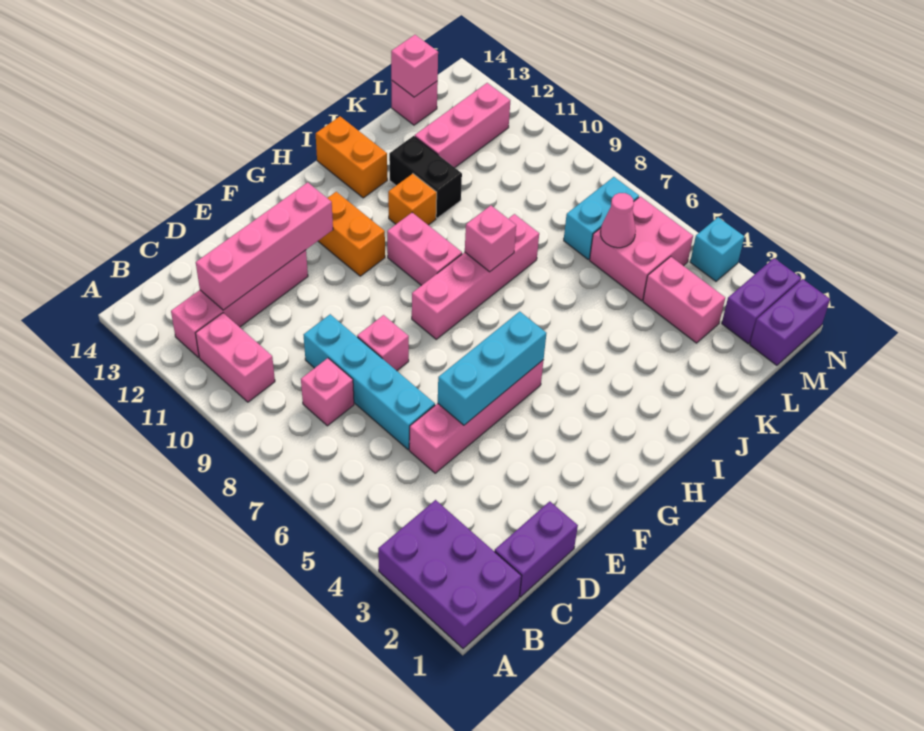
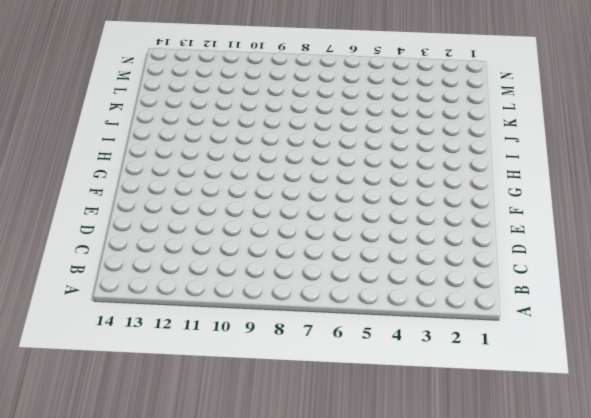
none -> purple brick A1:B3 level 1
none -> pink brick B10:B11 level 1
none -> pink brick B12:E12 level 1

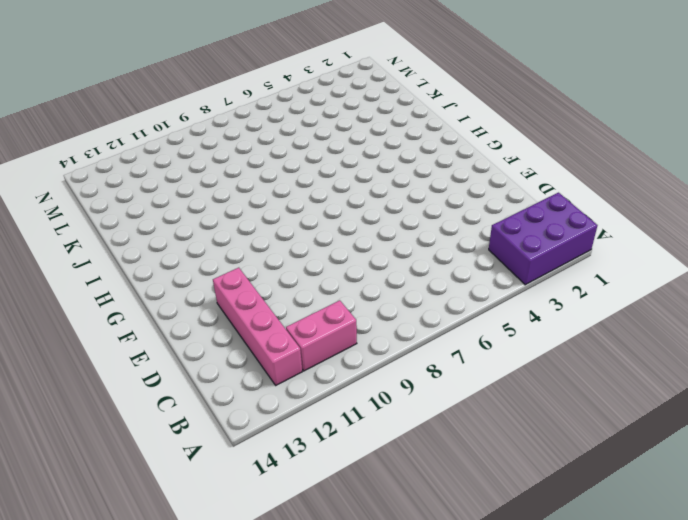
none -> purple brick C1:D1 level 1
none -> pink brick C8 level 1
none -> pink brick D5:G5 level 1

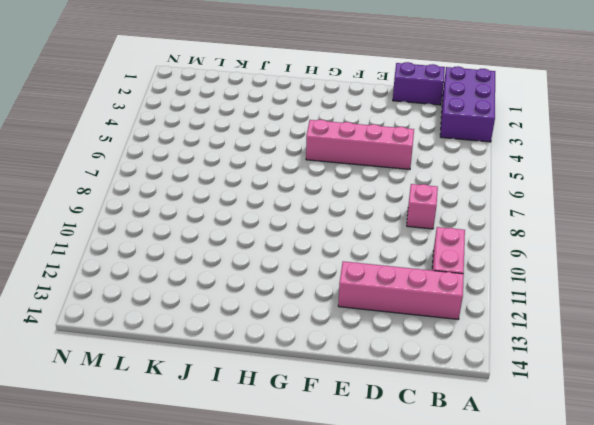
none -> cyan brick D6:D9 level 1
none -> pink brick E8 level 1
none -> pink brick G8:J8 level 1

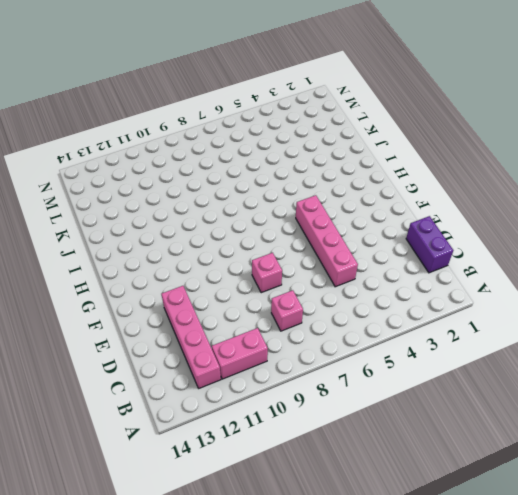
none -> purple brick A1:B3 level 1
none -> cyan brick D6:D9 level 1
none -> pink brick G8:J8 level 1

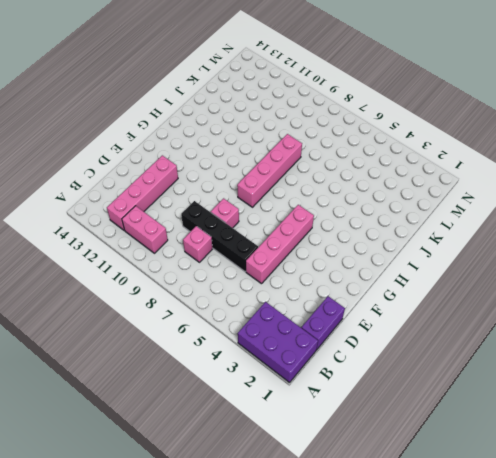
black brick D6:D9 level 1 -> cyan brick D6:D9 level 1
none -> orange brick G11:G12 level 1
none -> pink brick H9:H10 level 1
none -> orange brick I11 level 1

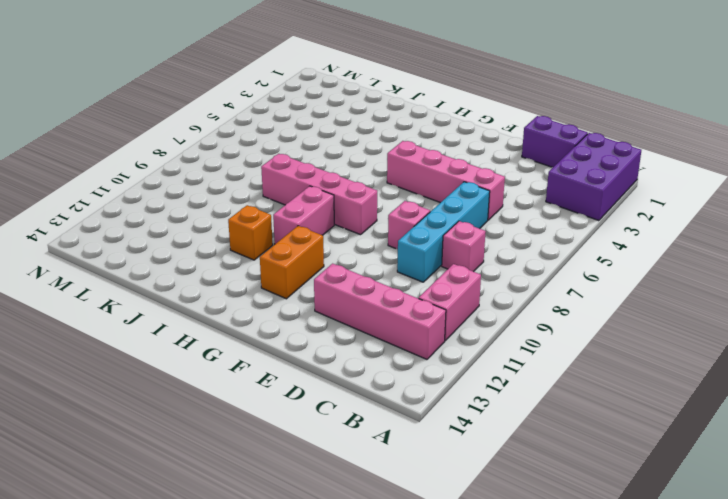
none -> orange brick I13:I14 level 1
none -> black brick J11:J12 level 1
none -> pink brick K12:M12 level 1

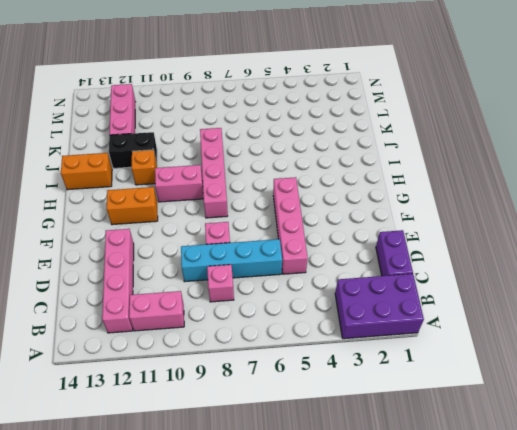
none -> pink brick L3:L4 level 1
none -> pink brick L5:M6 level 1
none -> cyan brick L7:M7 level 1

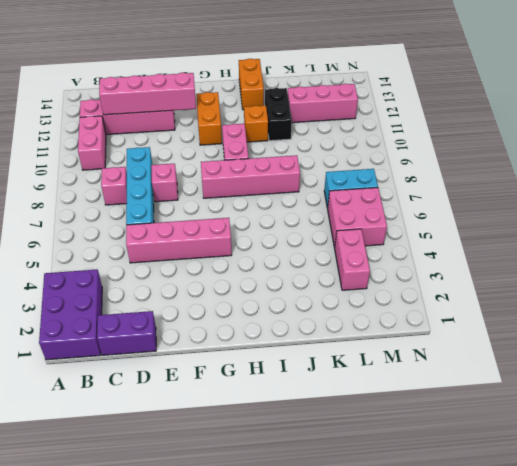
none -> pink brick L14 level 1
none -> purple brick M1:N1 level 1
none -> purple brick M2:N2 level 1

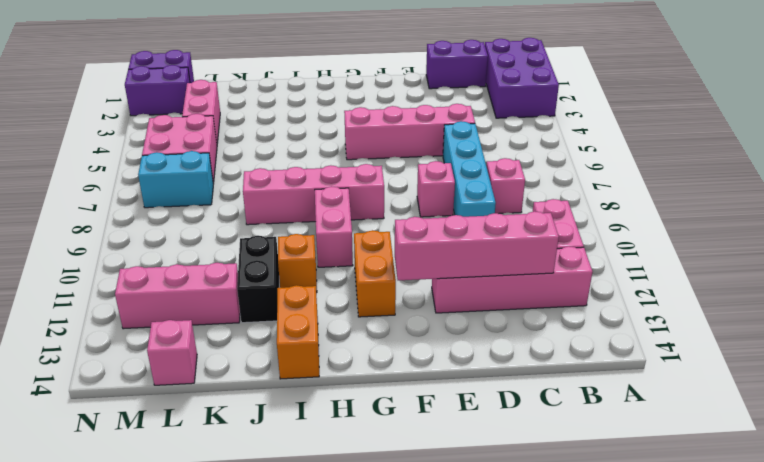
none -> cyan brick N4 level 1
none -> cyan brick E5:G5 level 2
none -> pink brick I8 level 2

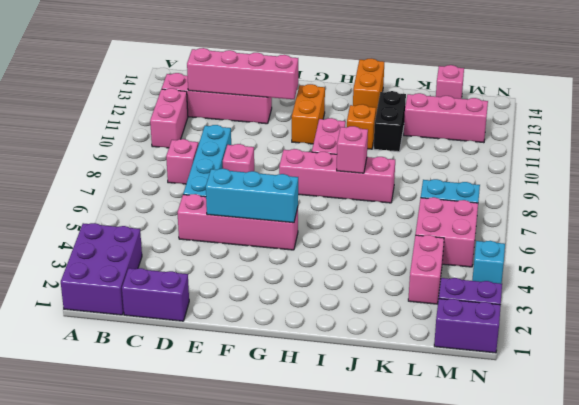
none -> pink cone L6 level 2
none -> pink brick L14 level 2

